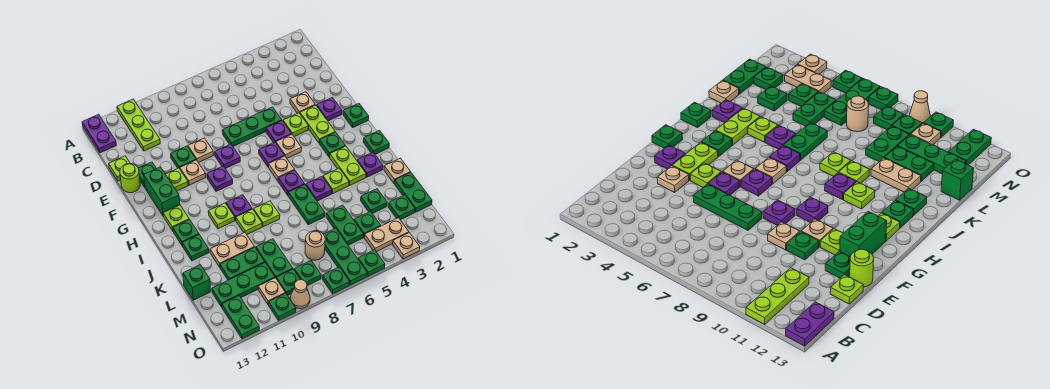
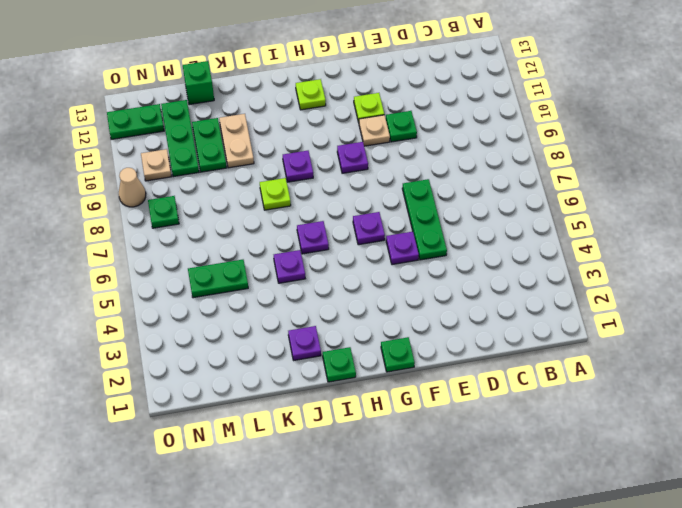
none -> lime plate A11:C11 level 1
none -> purple plate A13:B13 level 1
none -> lime plate D13 level 1
none -> tan plate E3 level 1

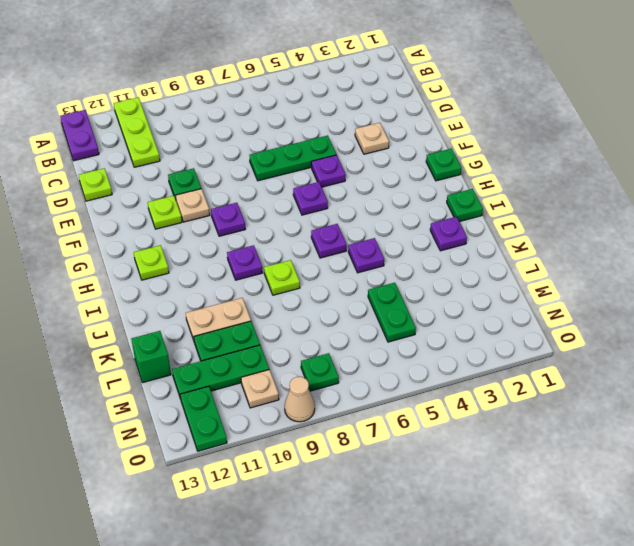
none -> tan plate E9 level 1
none -> green plate E12 level 1
none -> lime round brick E13 level 1
none -> purple plate F2 level 1

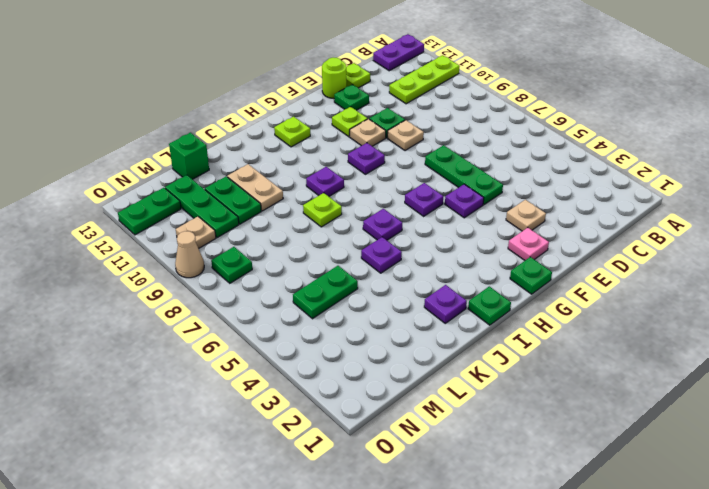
pink plate F2 level 1 -> purple plate F2 level 1
none -> lime plate F3:G3 level 1
none -> lime plate F4 level 1
none -> purple plate F8 level 1
none -> green brick F12:G12 level 1

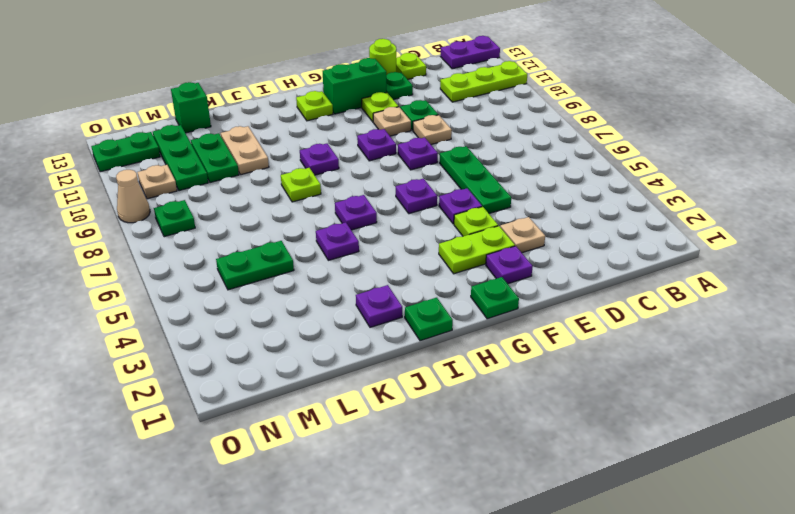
none -> tan plate G5 level 1
none -> green plate H3 level 1
none -> tan plate H6 level 1
none -> lime plate I3:J3 level 1

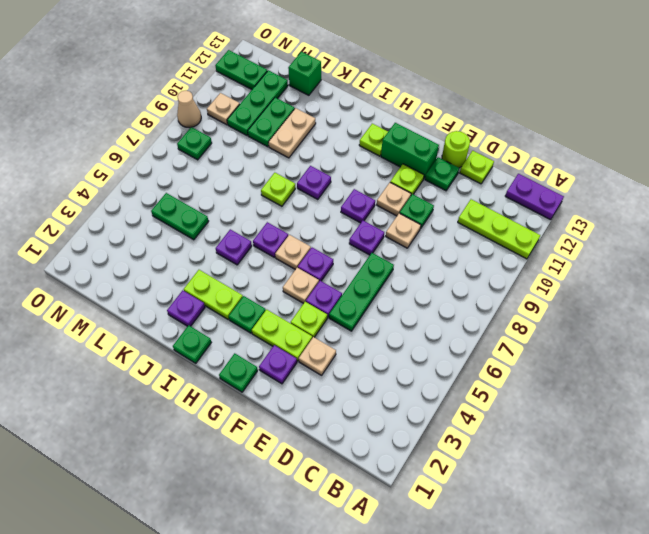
none -> lime plate I10 level 1
none -> green plate I12 level 1
none -> lime plate J4 level 1
none -> green plate J6:K6 level 1

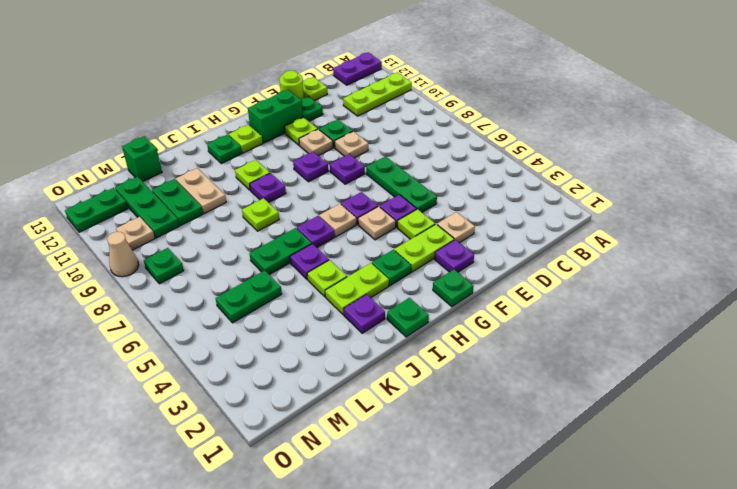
none -> lime plate J9 level 1
none -> green plate J12 level 1
none -> tan plate K1 level 1
none -> green plate L1:M1 level 1

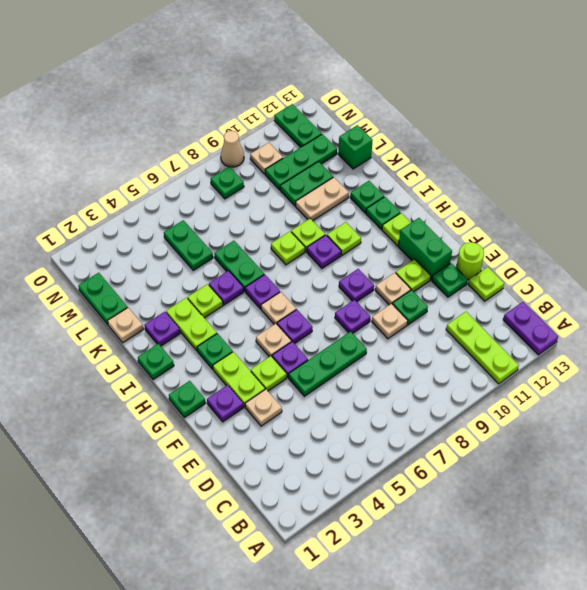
none -> green plate L3 level 1
none -> green plate L9:M9 level 1
none -> green plate M2 level 1
none -> green plate M4 level 1

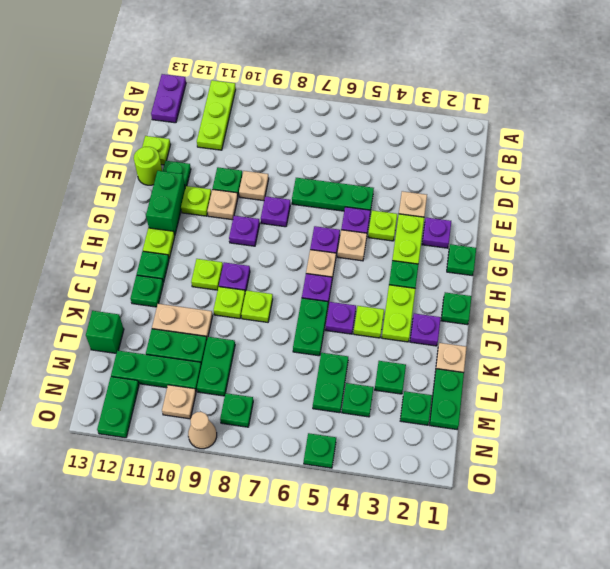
none -> green plate M6:O6 level 1
none -> tan round brick M7 level 1
none -> tan plate N3:N4 level 1
none -> green plate N9 level 1

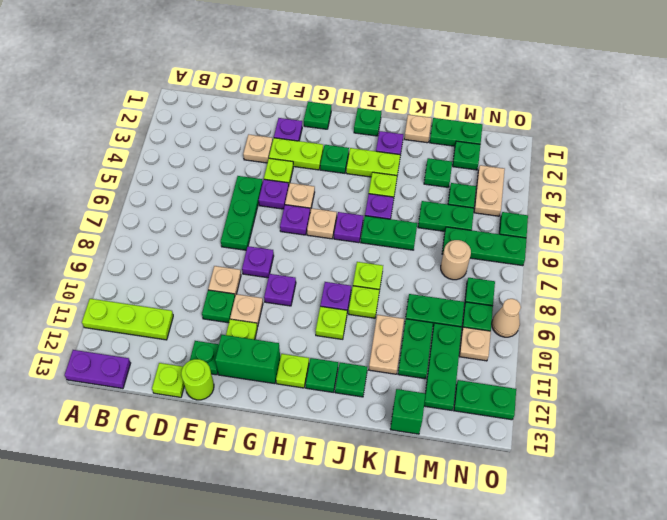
none -> tan plate O3 level 1
none -> green plate O7 level 1
none -> green plate O10 level 1

